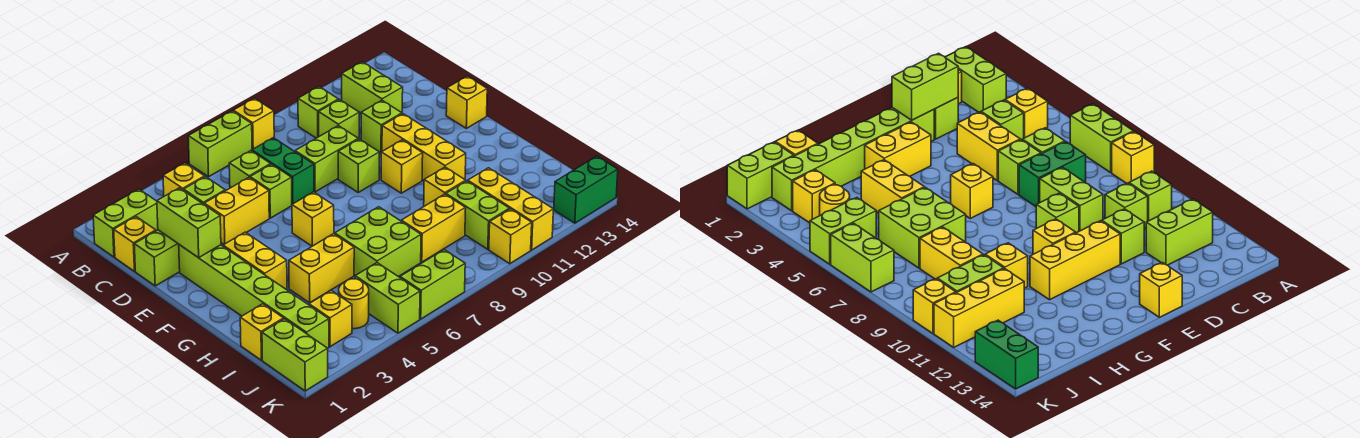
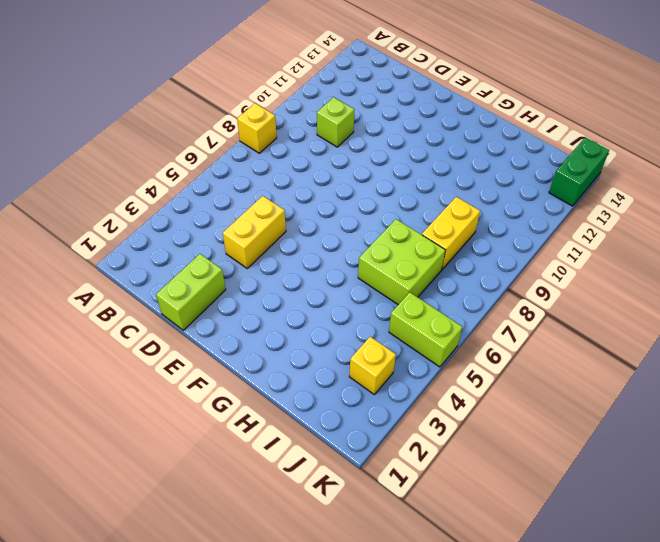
none -> lime brick A6:A7 level 1
none -> lime brick B1:B2 level 1
none -> yellow brick B4 level 1
none -> lime brick B10 level 1

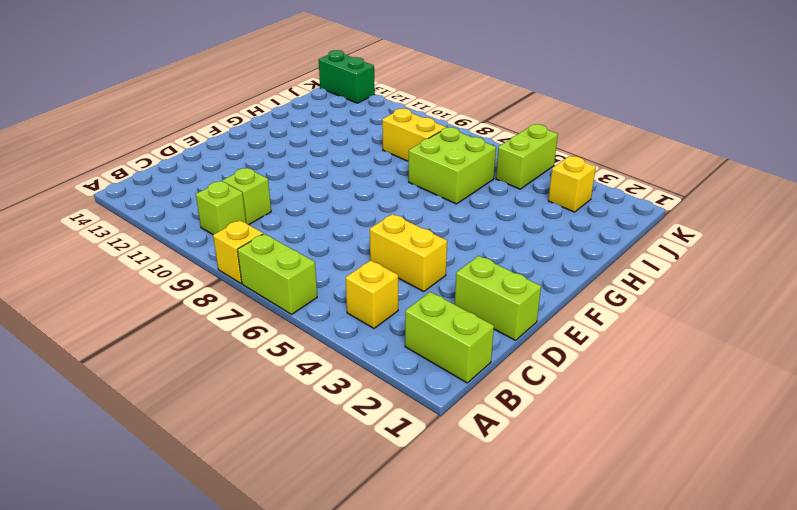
none -> lime brick B12:C12 level 1
none -> yellow brick C1 level 1
none -> lime brick C4 level 1
none -> lime brick C6 level 1

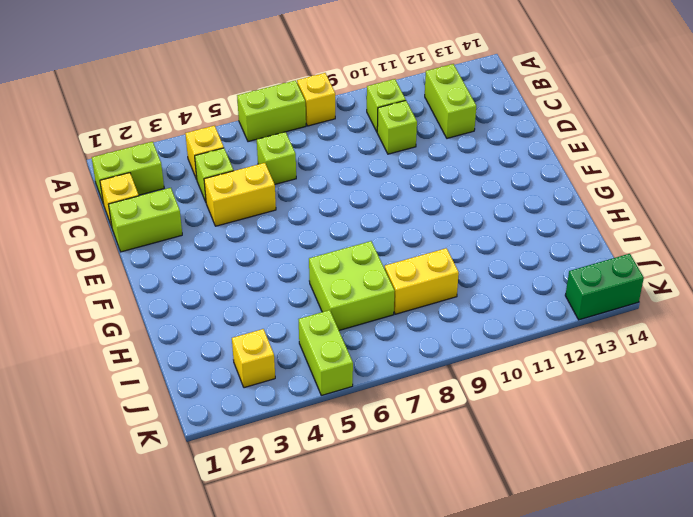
none -> green brick C7:D7 level 1
none -> lime brick D6 level 1
none -> lime brick D8:D9 level 1
none -> lime brick D11 level 1

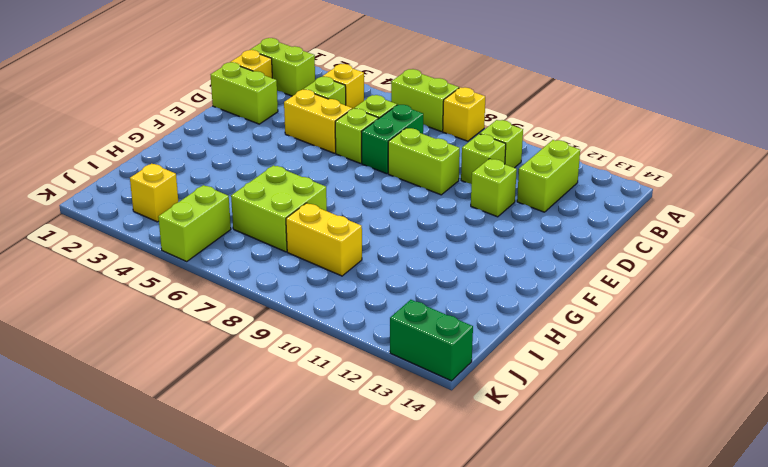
none -> lime brick E2:J2 level 1
none -> lime brick E9 level 1
none -> yellow brick E11:G11 level 1
none -> yellow brick E14 level 1

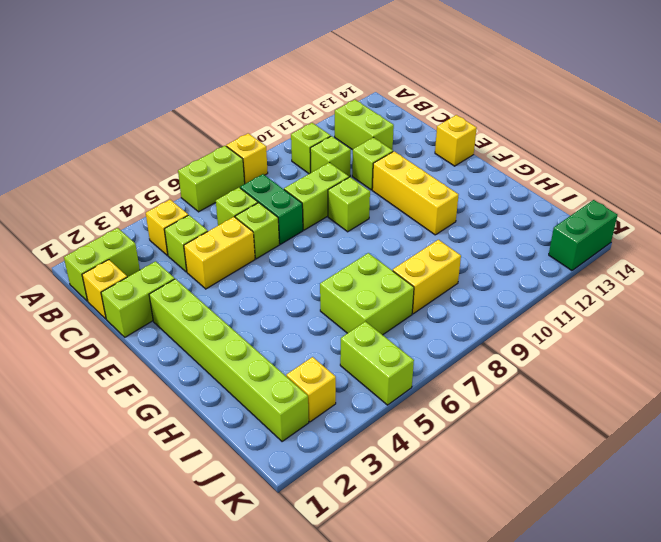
none -> yellow brick F3:G3 level 1
none -> yellow brick F6 level 1
none -> yellow brick F10 level 1
none -> yellow brick H4:H5 level 1

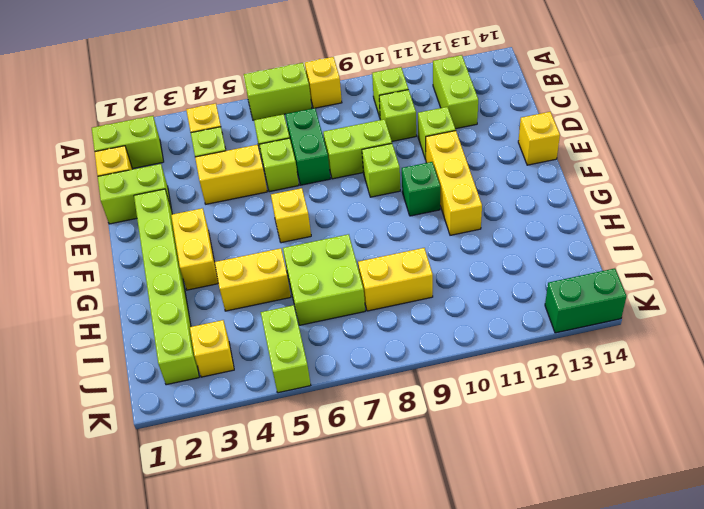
green brick F10 level 1 -> yellow brick F10 level 1
none -> yellow brick H10 level 1
none -> yellow brick I1 level 1
none -> lime brick I10:J10 level 1
none -> yellow brick I11:K11 level 1

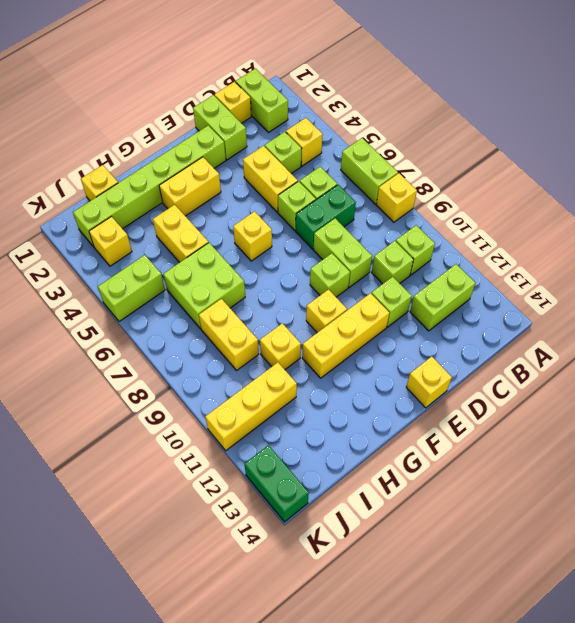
none -> lime brick I10:J10 level 1
none -> lime brick J1:K1 level 1
none -> yellow round brick J4 level 1
none -> lime brick K6:K7 level 1

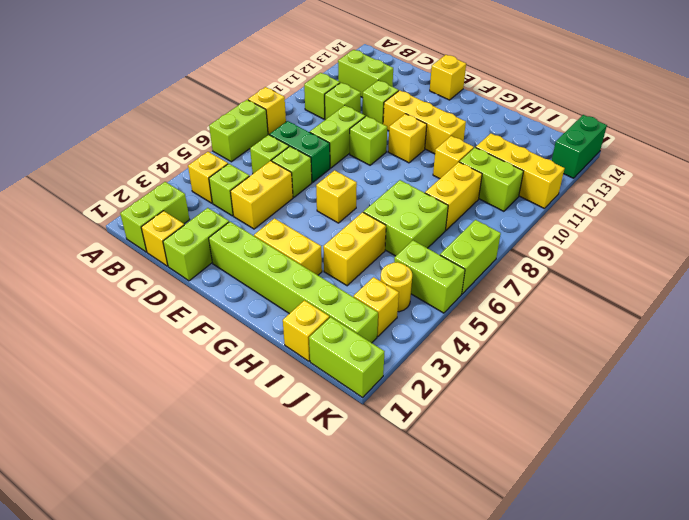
none -> yellow brick K10 level 1
none -> lime brick D2:E2 level 2

